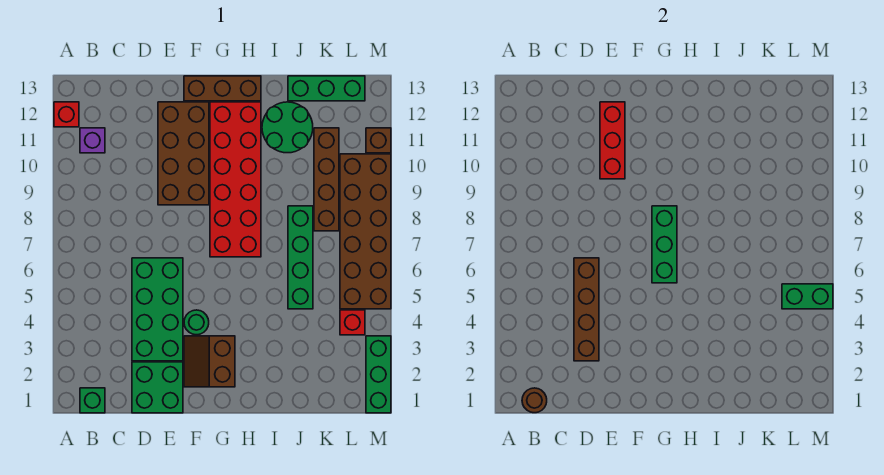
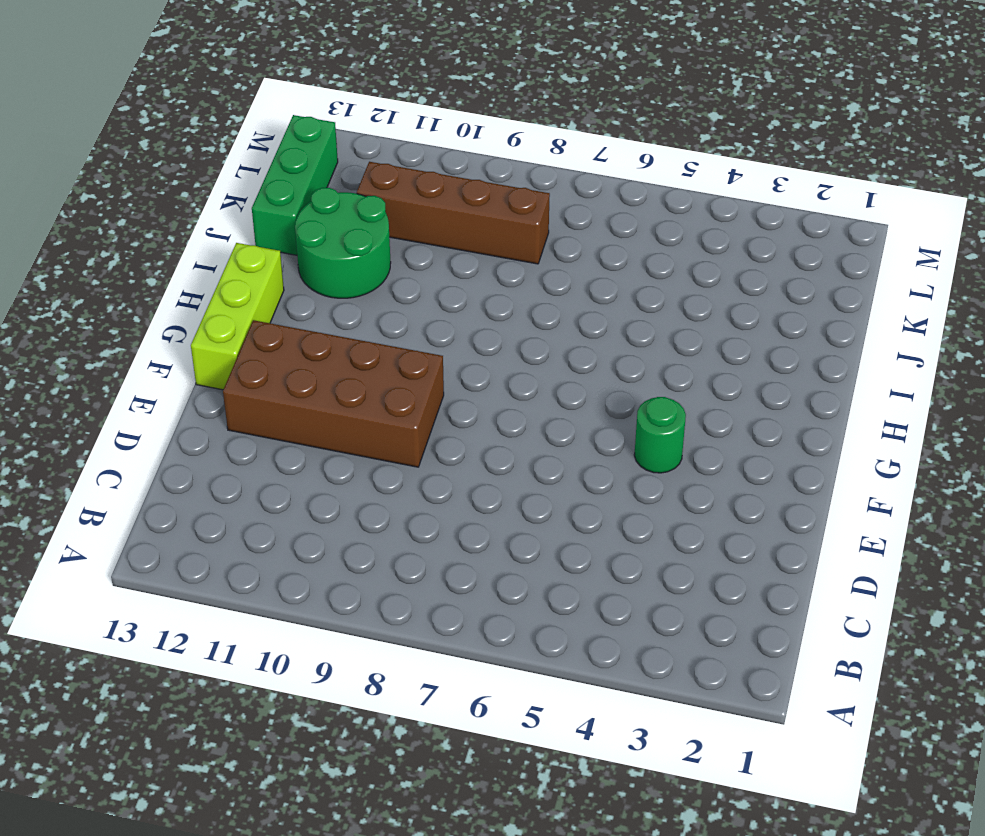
lime brick F13:H13 level 1 -> brown brick F13:H13 level 1
none -> red brick A12 level 1
none -> green brick B1 level 1
none -> purple brick B11 level 1

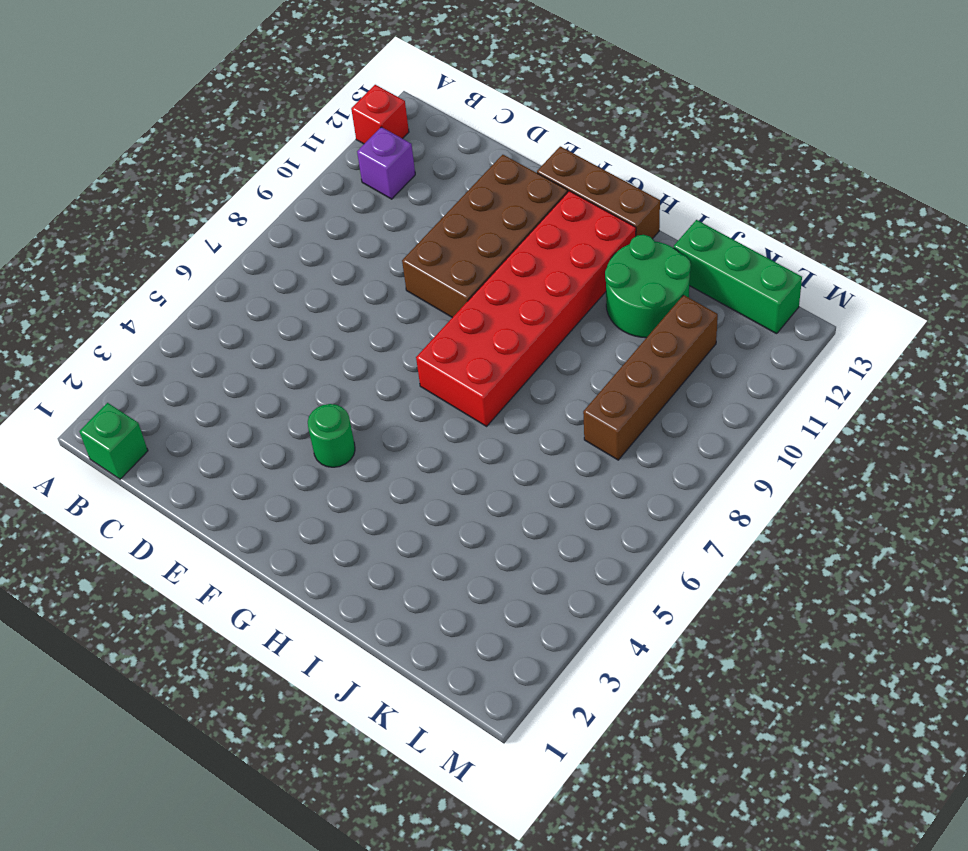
none -> green brick D1:E2 level 1
none -> green brick D3:E6 level 1
none -> brown slope F2:G3 level 1 top G

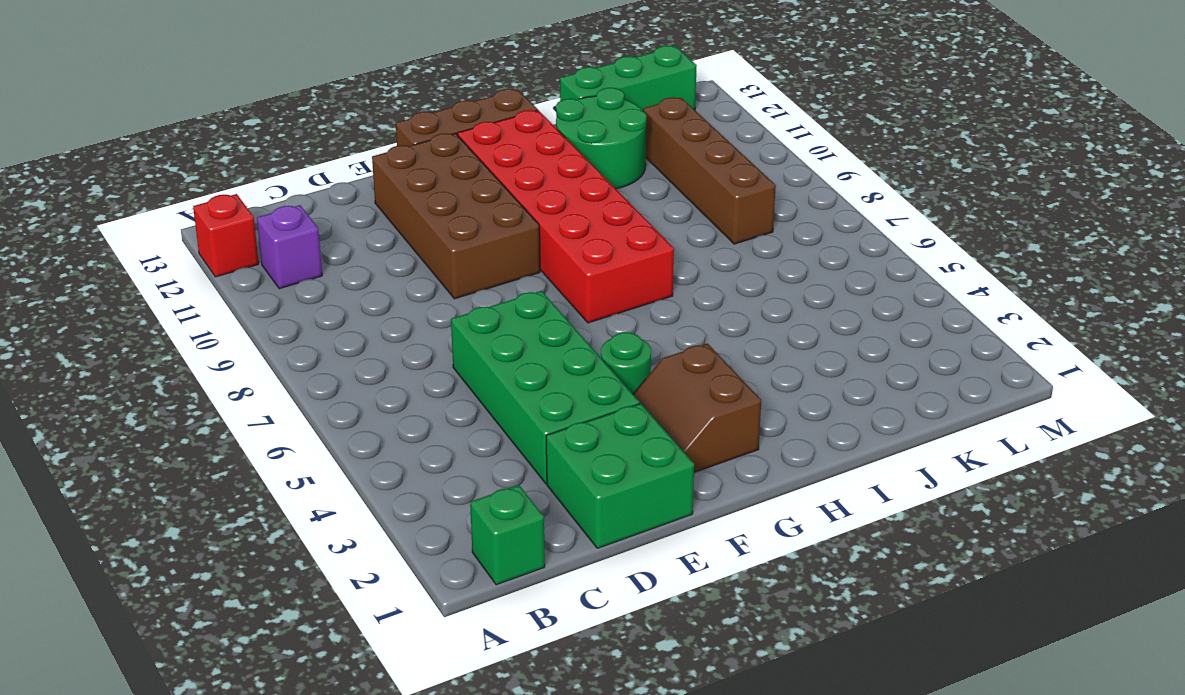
none -> green brick J5:J8 level 1
none -> red brick L4 level 1
none -> brown brick L5:M10 level 1

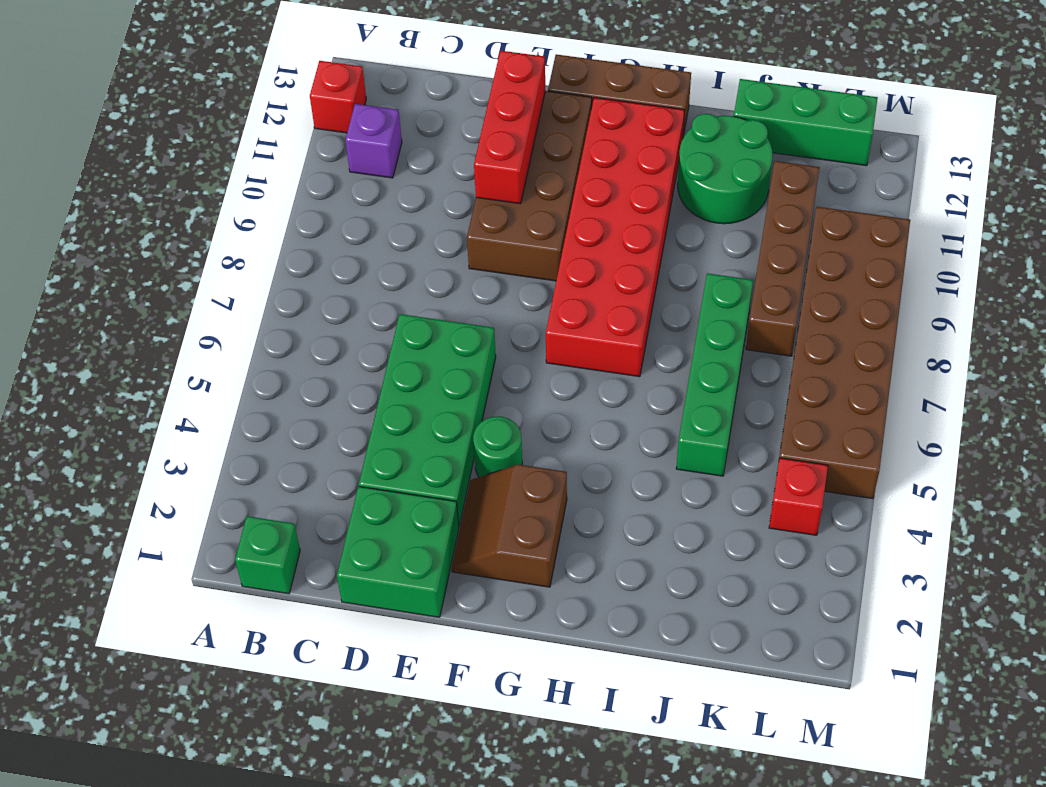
none -> green brick M1:M3 level 1
none -> brown brick M11 level 1
none -> brown round brick B1 level 2

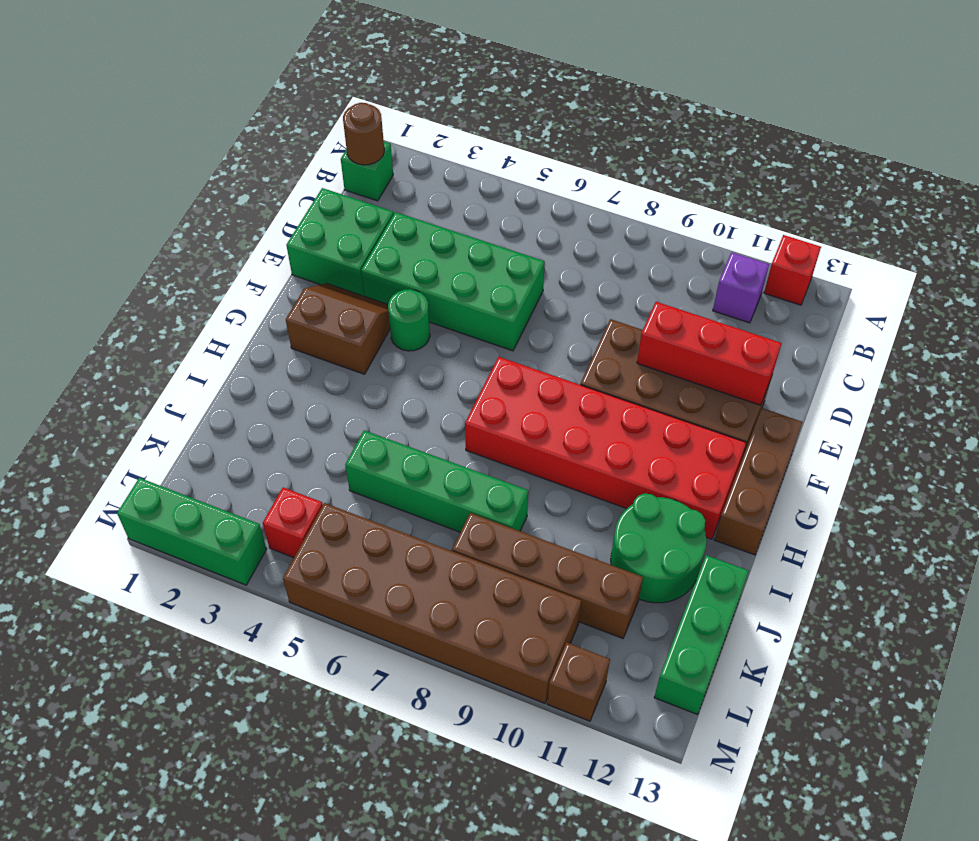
none -> brown brick D3:D6 level 2
none -> green brick G6:G8 level 2
none -> green brick L5:M5 level 2

